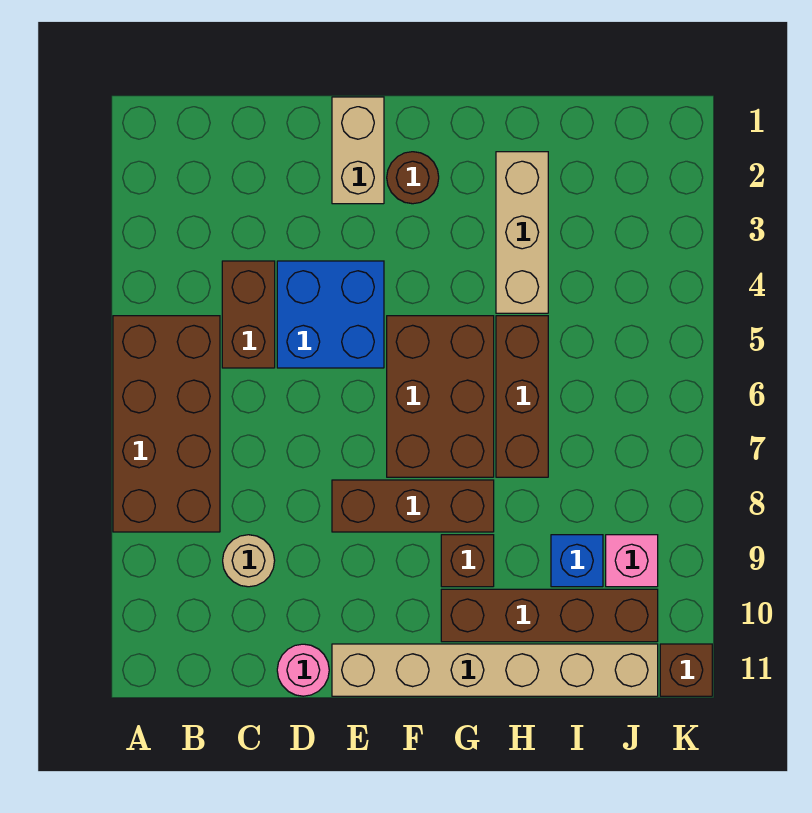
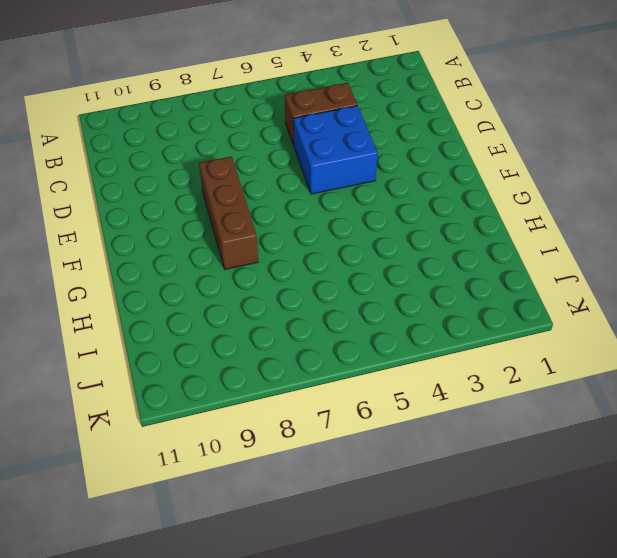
none -> brown brick A5:B8 level 1
none -> tan round brick C9 level 1
none -> pink round brick D11 level 1

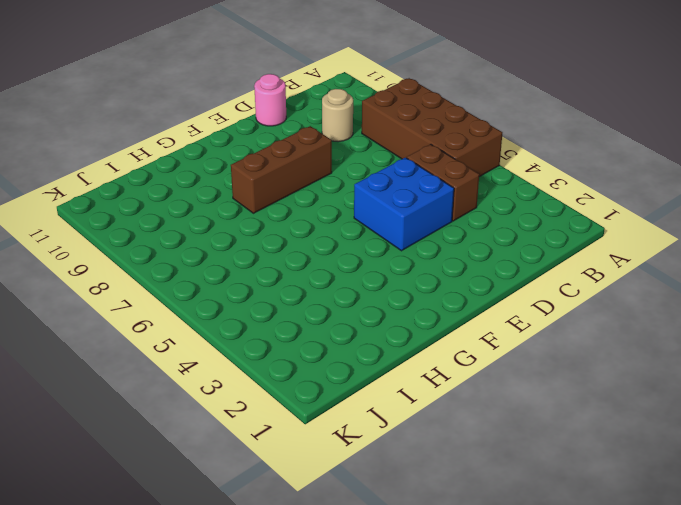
none -> tan brick E1:E2 level 1
none -> tan brick E11:J11 level 1
none -> brown round brick F2 level 1

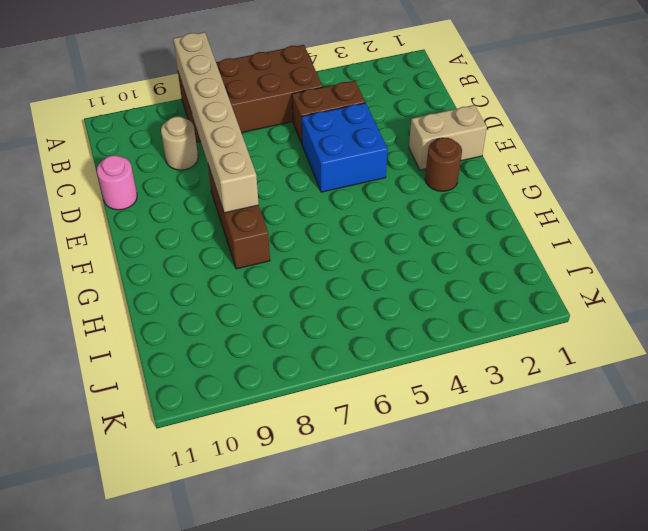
tan brick A8:F8 level 2 -> tan brick E11:J11 level 1
none -> brown brick F5:G7 level 1
none -> brown brick G9 level 1
none -> brown brick G10:J10 level 1

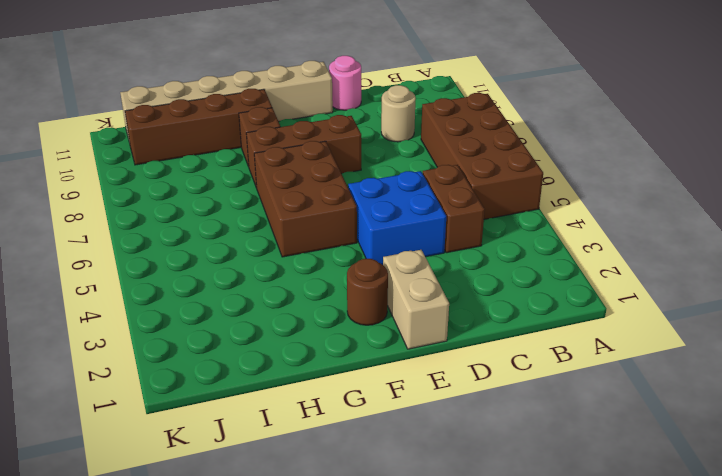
none -> tan brick H2:H4 level 1
none -> brown brick H5:H7 level 1
none -> blue brick I9 level 1

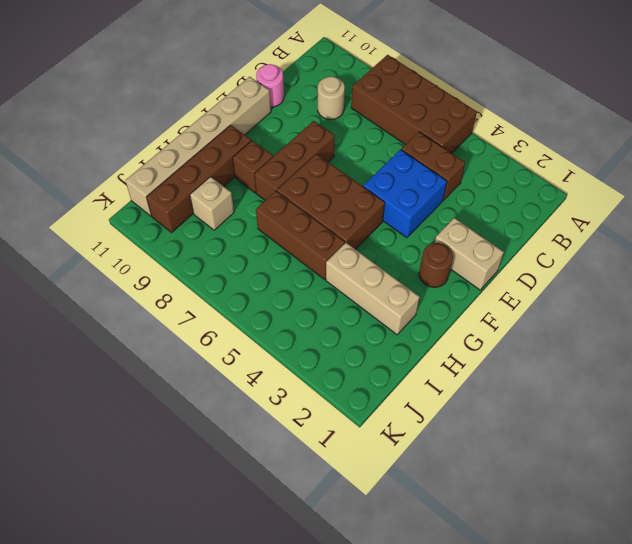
tan brick I9 level 1 -> blue brick I9 level 1
none -> pink brick J9 level 1
none -> brown brick K11 level 1

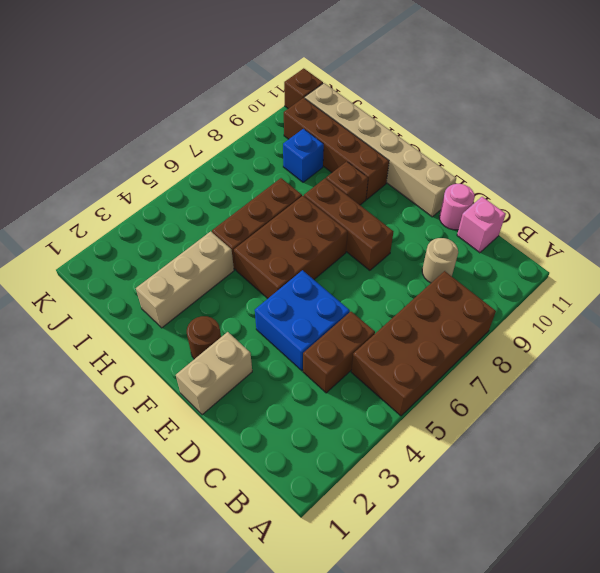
pink brick C11 level 1 -> pink brick J9 level 1

